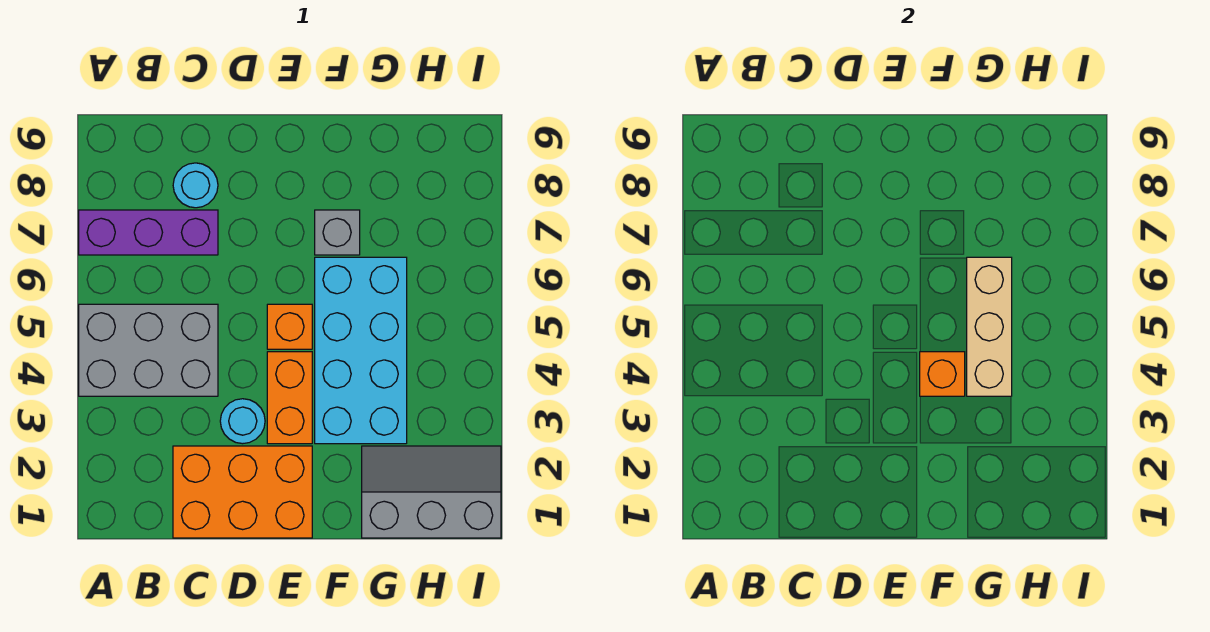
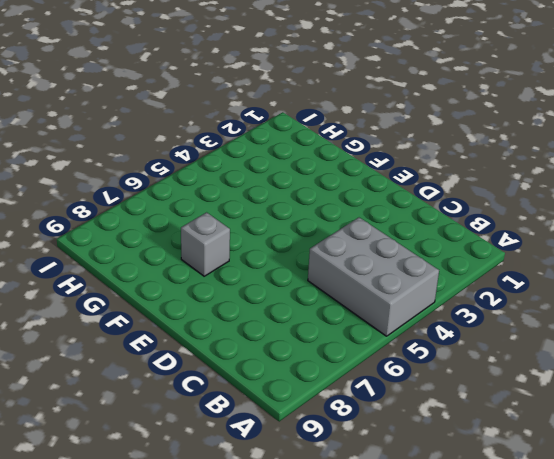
none -> purple brick A7:C7 level 1
none -> orange brick C1:E2 level 1
none -> cyan round brick C8 level 1

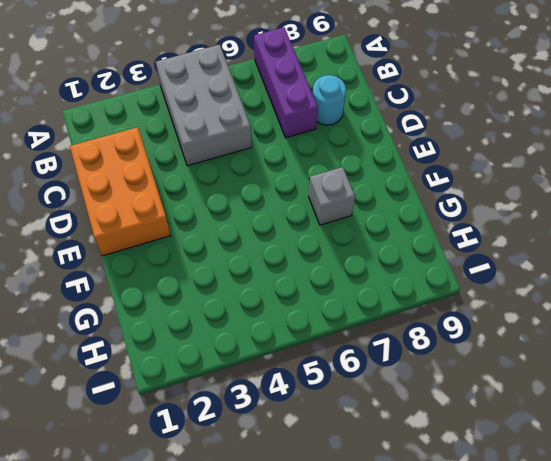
none -> cyan round brick D3 level 1
none -> orange brick E3:E4 level 1
none -> orange brick E5 level 1

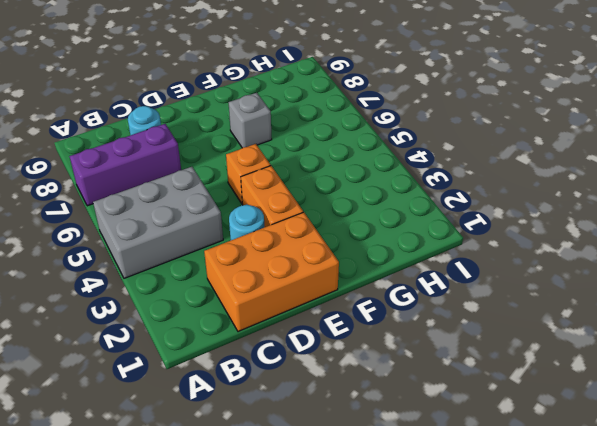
none -> cyan brick F3:G6 level 1
none -> grey slope G1:I2 level 1 top 1
none -> orange brick F4 level 2

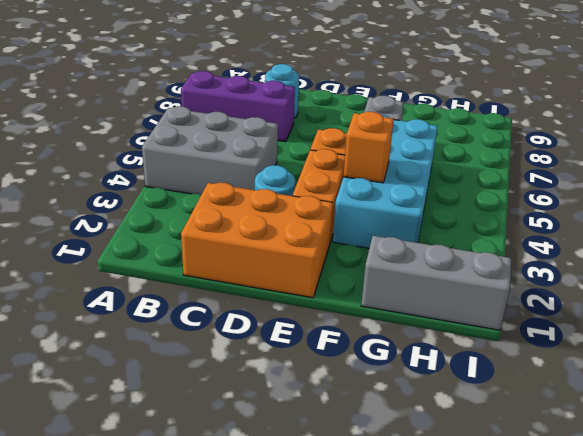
none -> tan brick G4:G6 level 2

